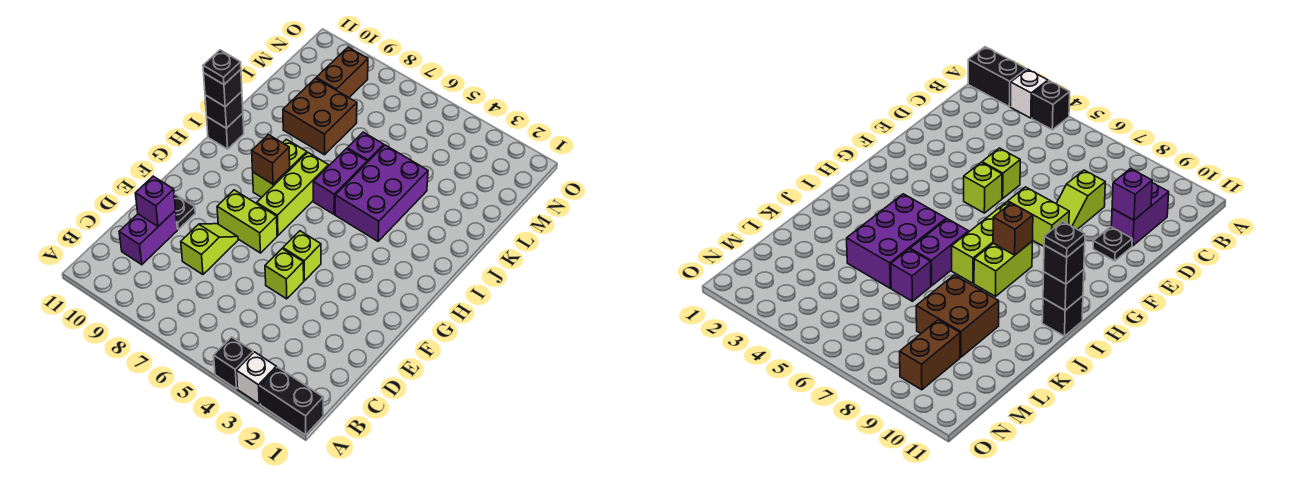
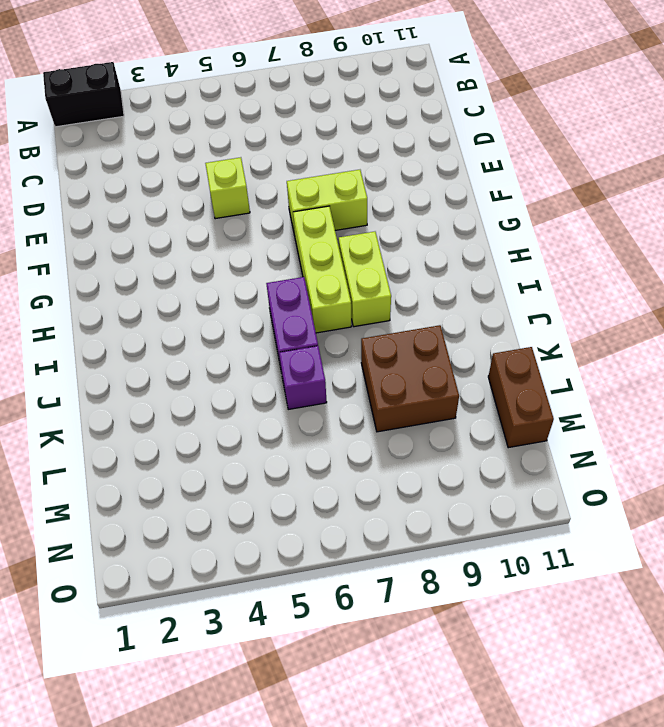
brown brick L11:M11 level 1 -> brown brick M9:N9 level 1
none -> white brick A3 level 1
none -> black brick A4 level 1
none -> purple brick C10:D10 level 1

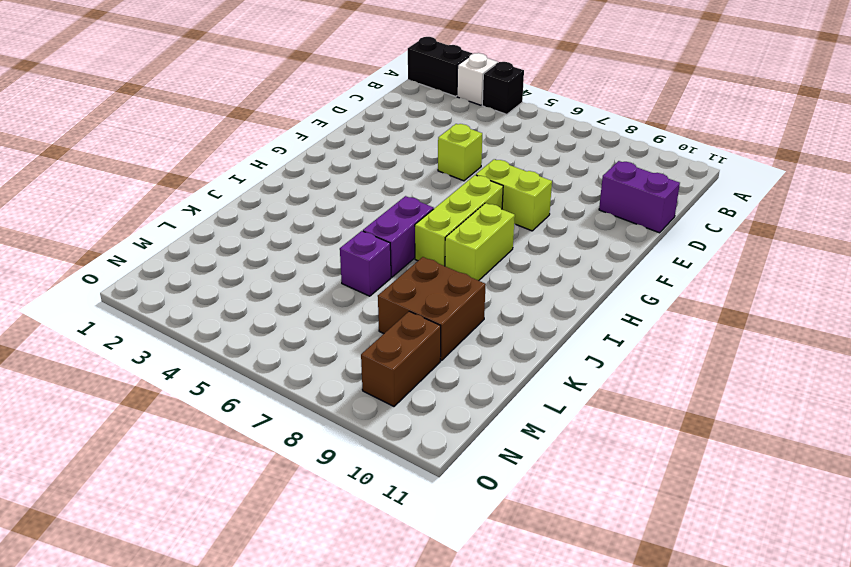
purple brick D10:D11 level 1 -> purple brick C10:D10 level 1
none -> lime slope D8:E8 level 1 top D
none -> black plate E10 level 1
none -> lime brick F5 level 1

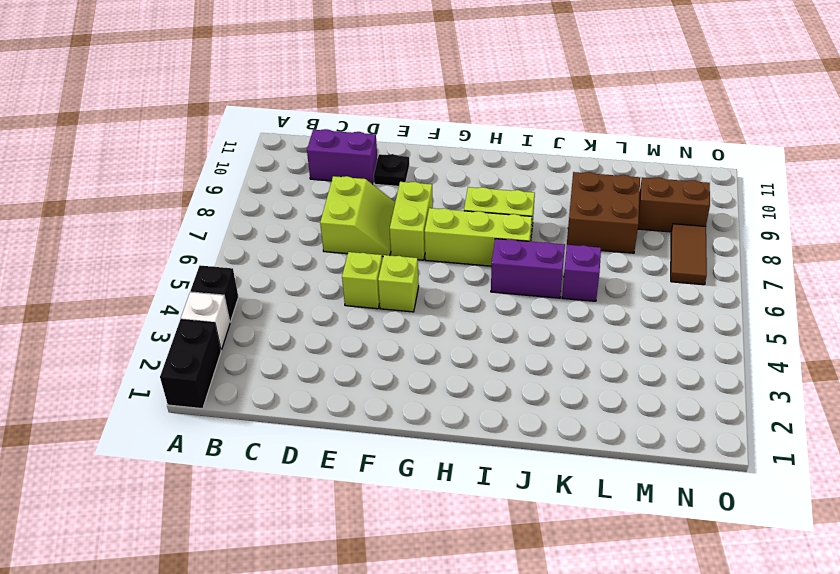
lime slope D7:E8 level 1 top D -> lime slope D8:E8 level 1 top D
brown tile N7:N8 level 1 -> none
none -> purple brick I4:K5 level 1
none -> black brick I11 level 1
none -> purple brick D10 level 2

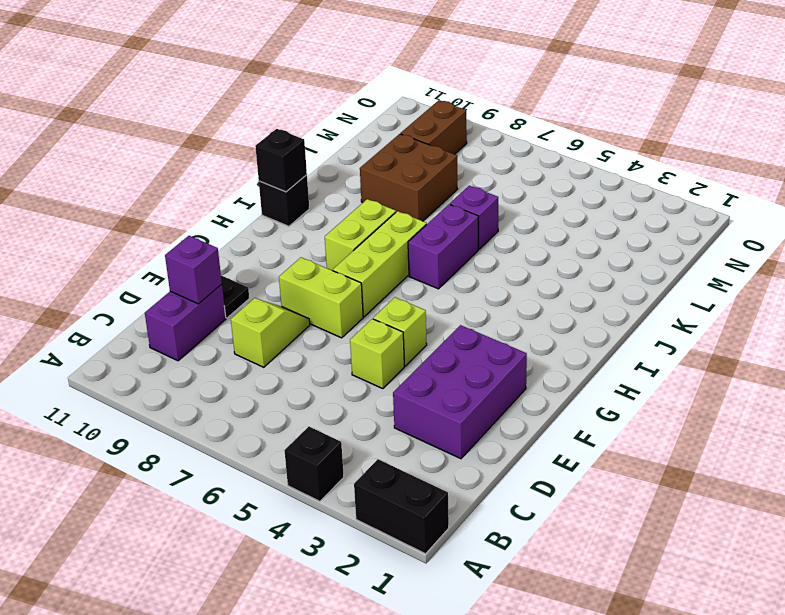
purple brick D2:F3 level 1 -> purple brick I4:K5 level 1
none -> white brick A3 level 1
none -> brown brick H8 level 2
none -> black brick I11 level 3

